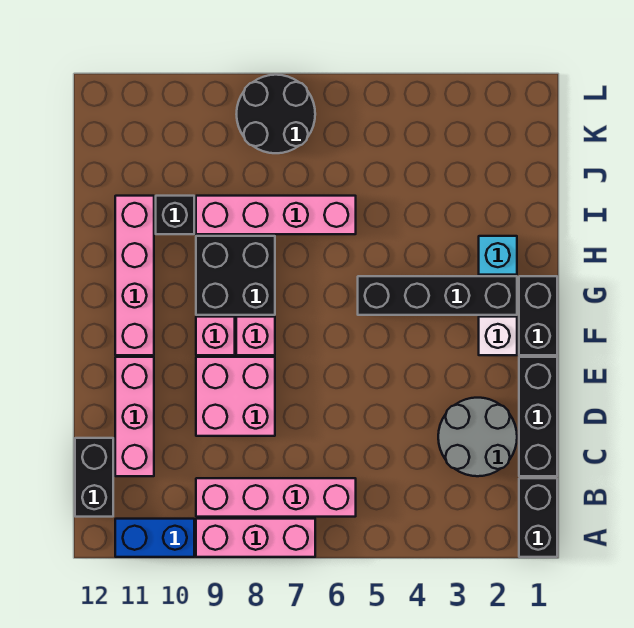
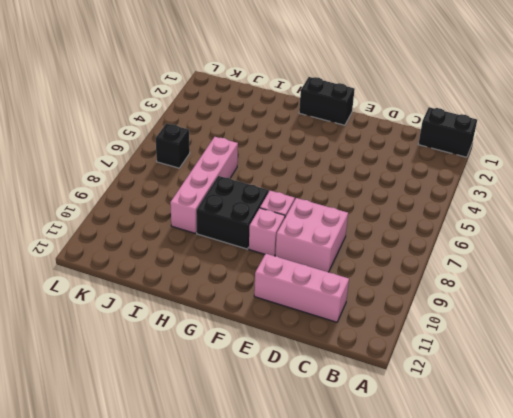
black brick K6 level 1 -> black brick I10 level 1
none -> pink brick A7:A9 level 1
none -> blue brick A10:A11 level 1
none -> pink brick B6:B9 level 1

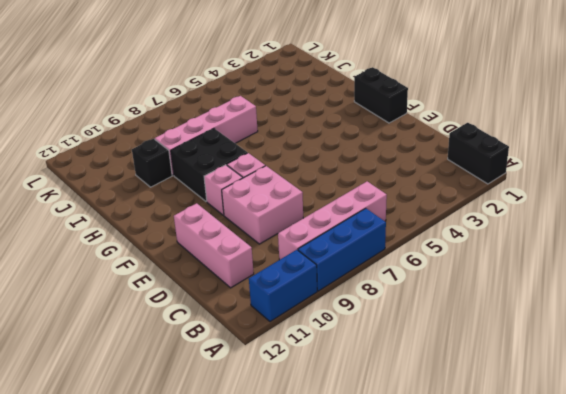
blue brick A7:A9 level 1 -> pink brick A7:A9 level 1
none -> black brick B12:C12 level 1
none -> black brick C1:E1 level 1
none -> grey round brick C2:D3 level 1

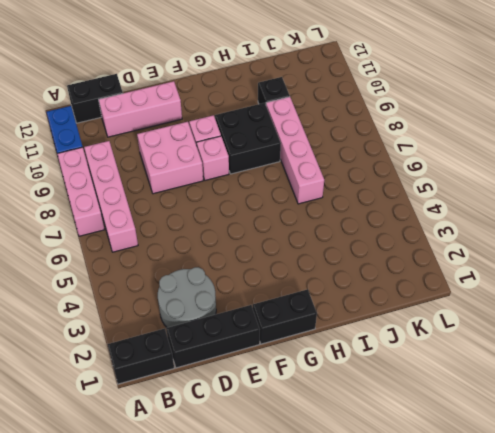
none -> white brick F2 level 1
none -> pink brick F11:I11 level 1
none -> black brick G2:G5 level 1

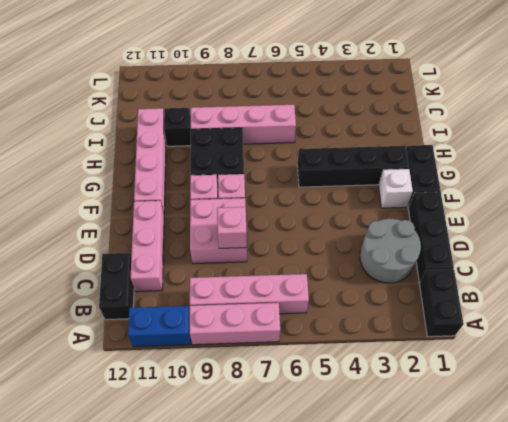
pink brick D8 level 2 -> none
none -> cyan brick H2 level 1
none -> black round brick K7:L8 level 1

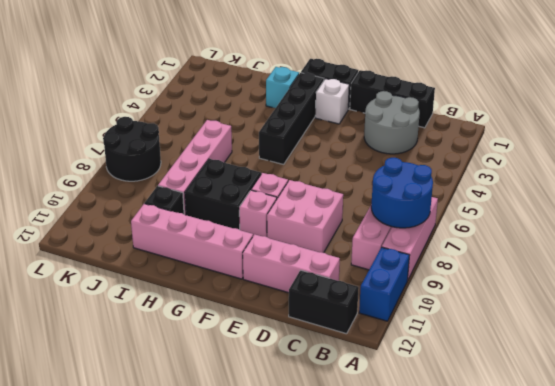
blue round brick A7:B8 level 2 -> none
none -> black brick A1:B1 level 1

